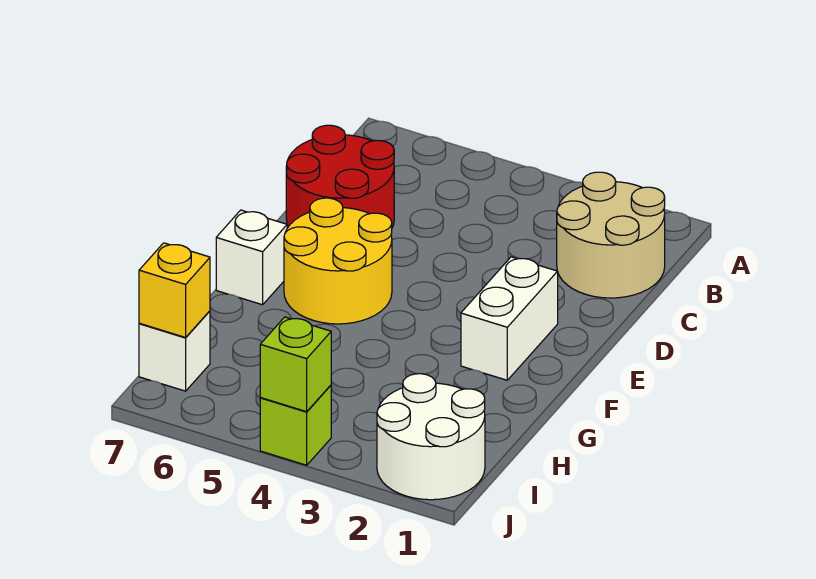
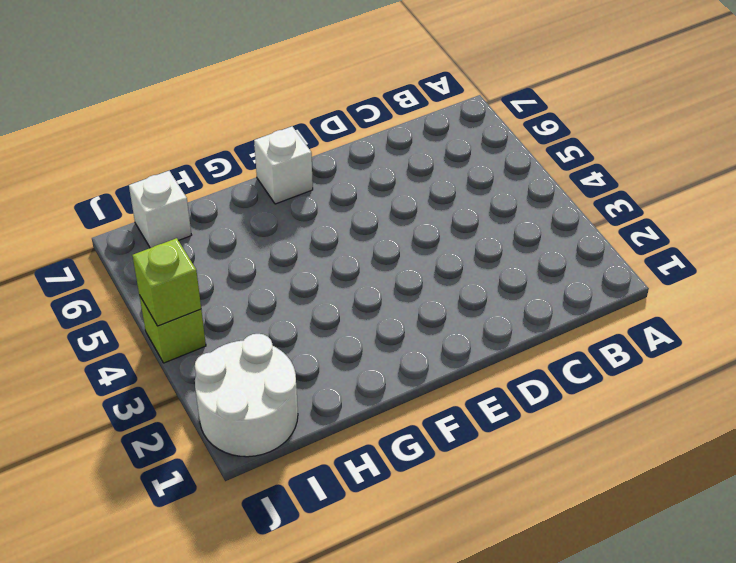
none -> tan round brick B1:C2 level 1
none -> red round brick C6:D7 level 1

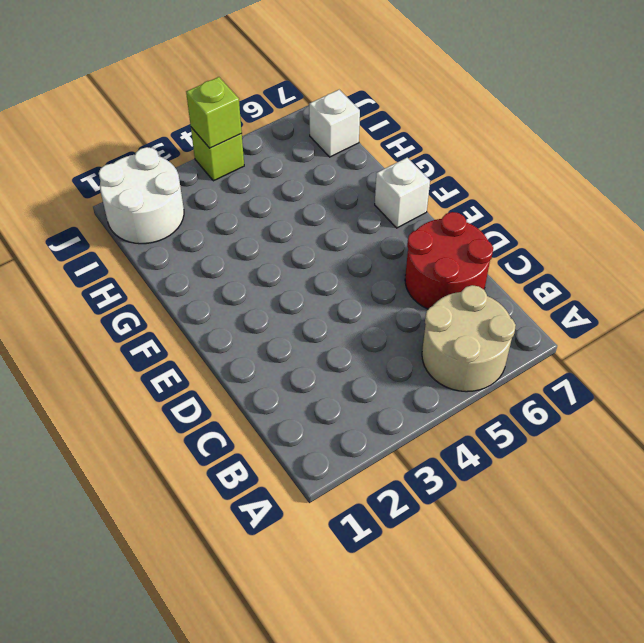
tan round brick A5:B6 level 1 -> tan round brick B1:C2 level 1
none -> white brick E2:F2 level 1
none -> yellow round brick E5:F6 level 1

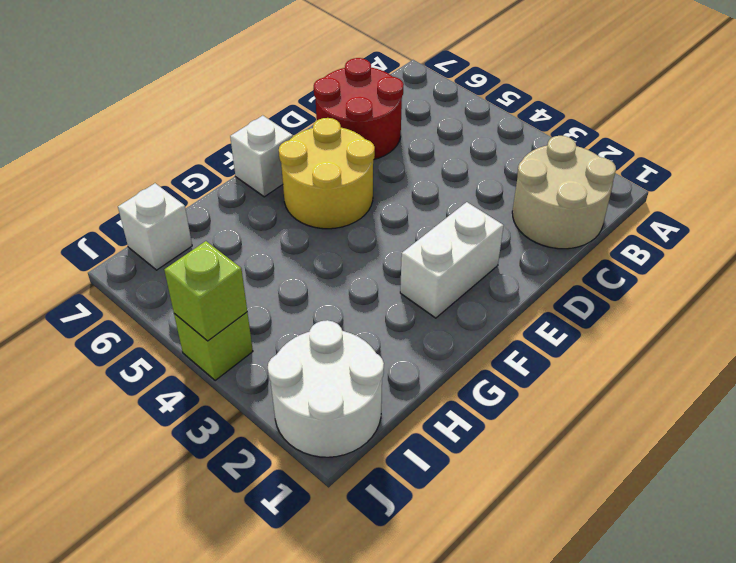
none -> yellow brick I7 level 2

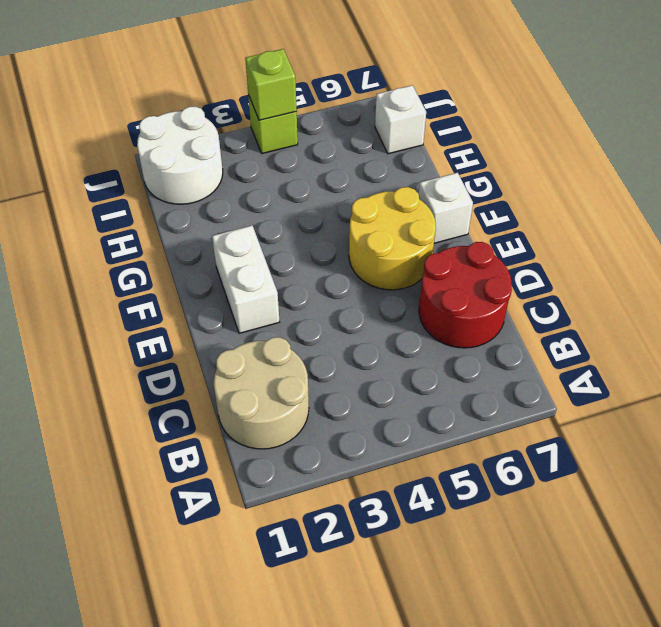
none -> yellow brick I7 level 2

